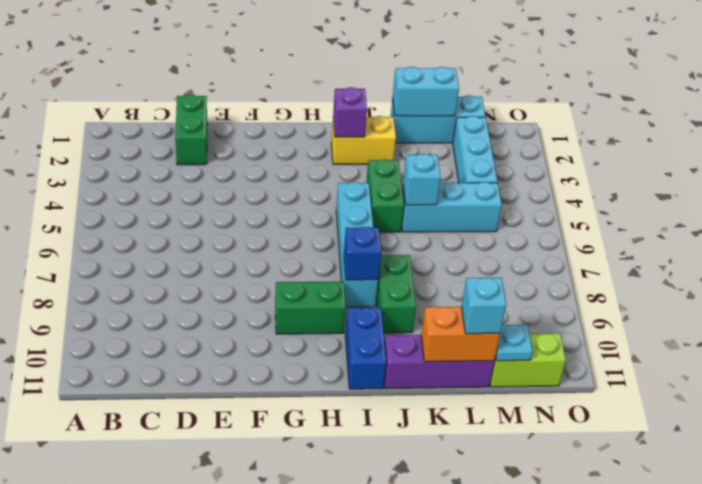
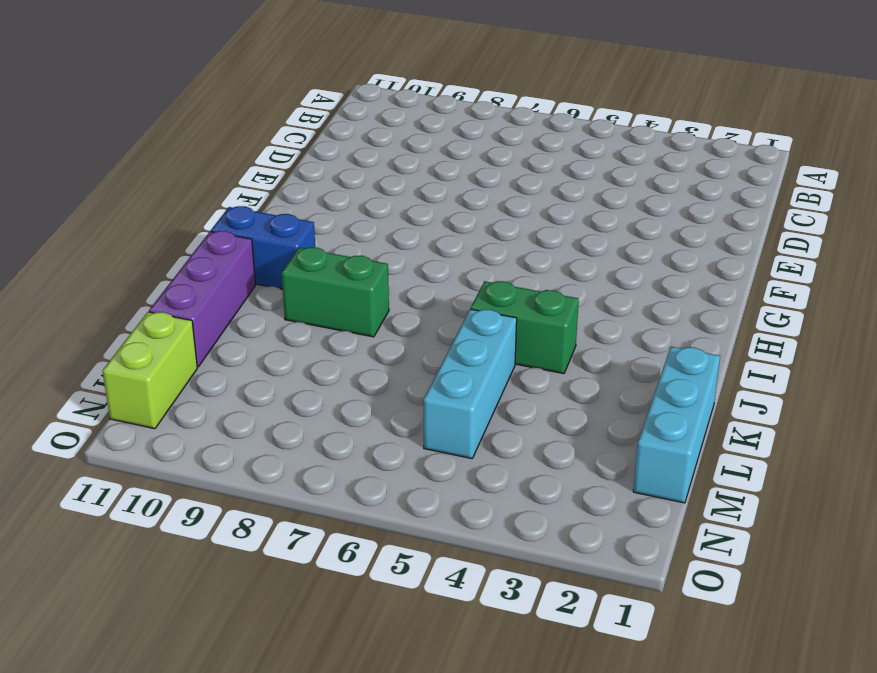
none -> green brick D1:D2 level 1
none -> green brick G9:H9 level 1
none -> yellow brick I2:J2 level 1

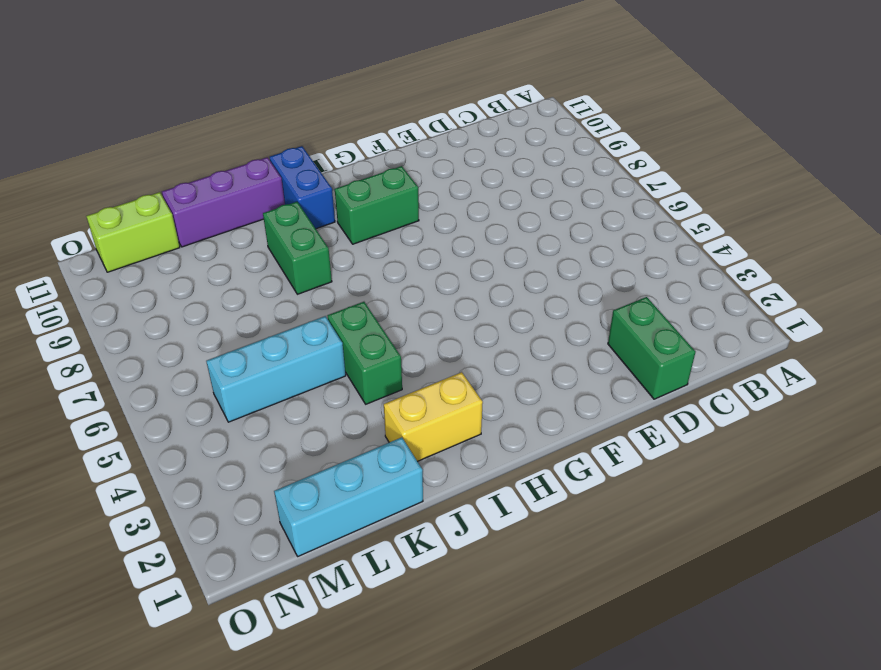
none -> cyan brick I5:I8 level 1
none -> cyan brick M2:M4 level 1
none -> purple brick I2 level 2

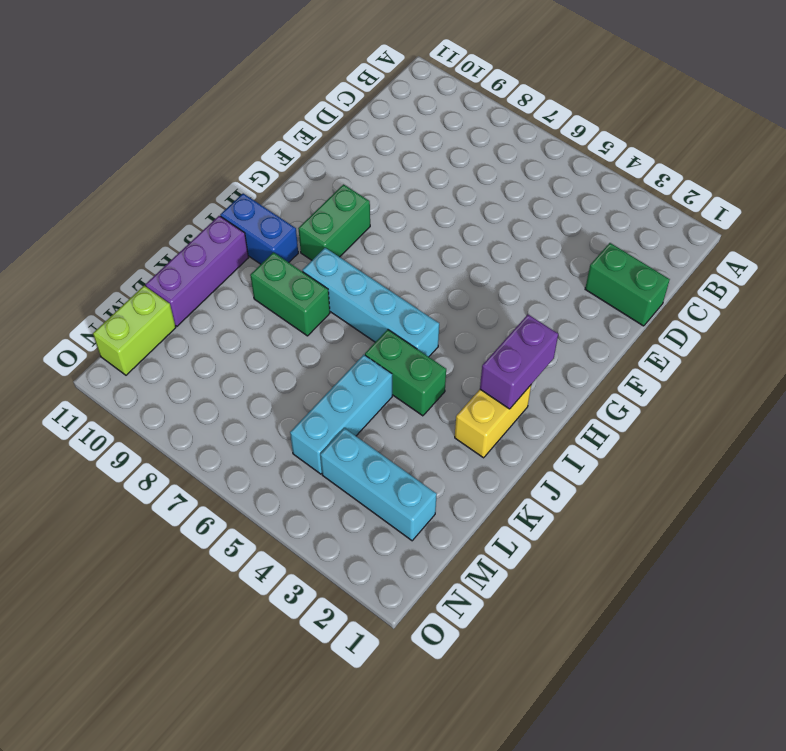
purple brick H2:I2 level 2 -> purple brick I2 level 2
none -> cyan brick K1:M1 level 1
none -> blue brick I8 level 2
none -> cyan brick K1:L1 level 2

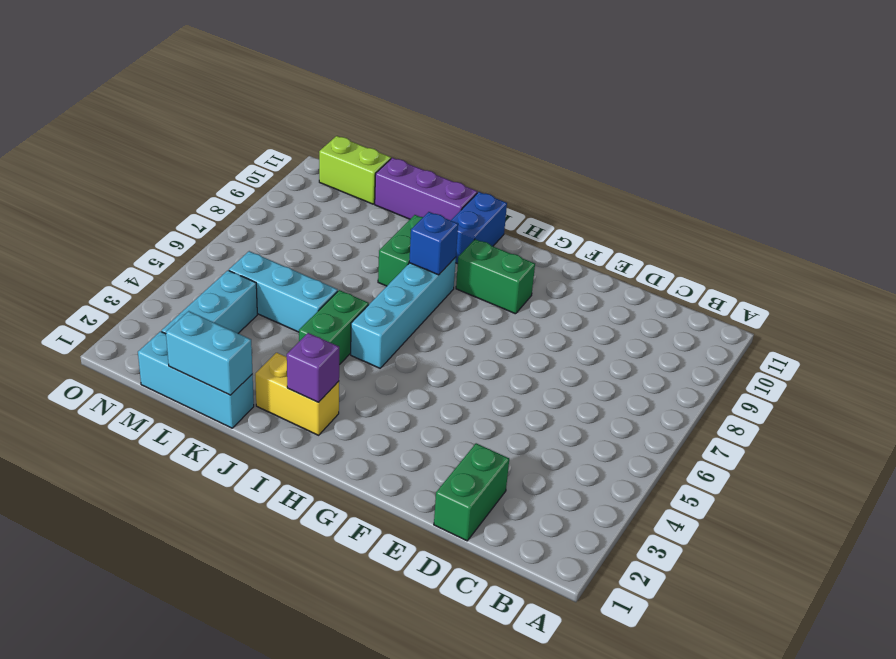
none -> cyan brick K5 level 2
none -> orange brick K11:L11 level 2
none -> cyan plate M11 level 2

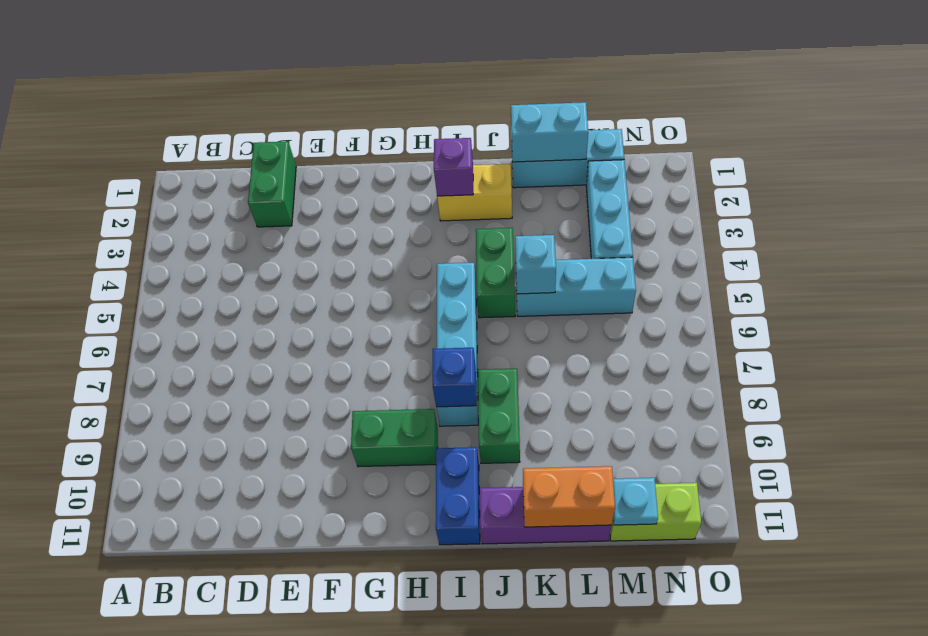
none -> cyan brick L11 level 3

